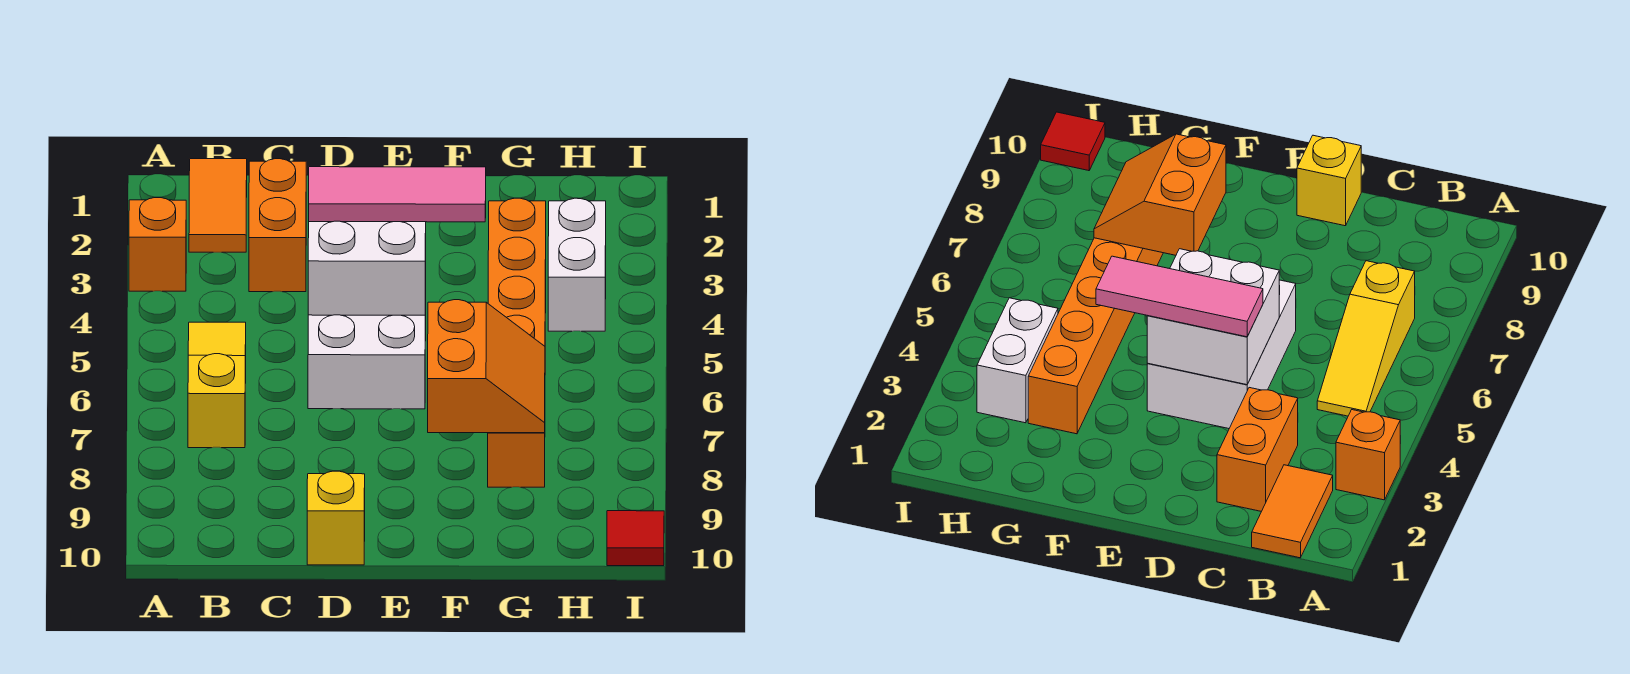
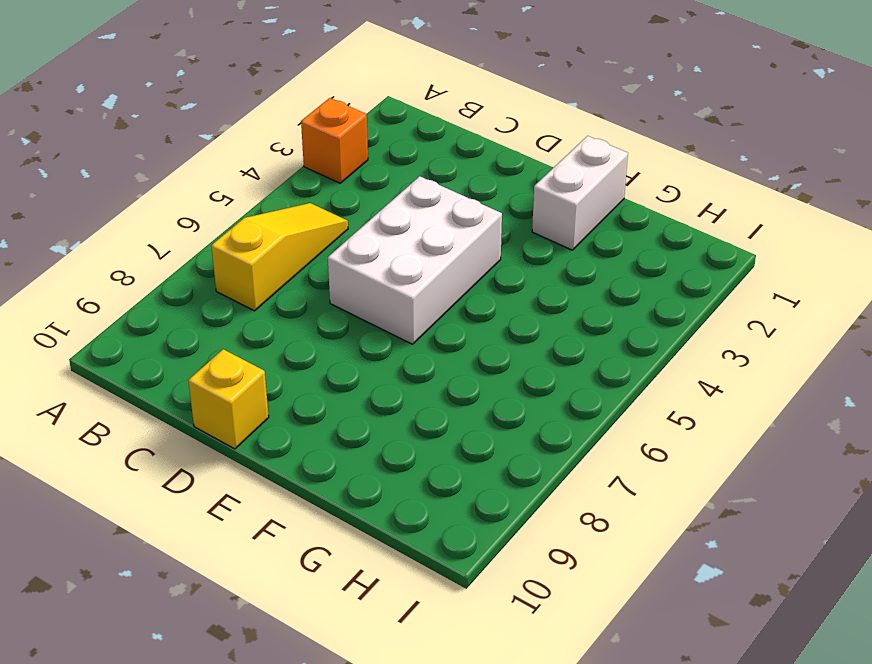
white brick F1:F2 level 1 -> white brick H3:H4 level 1
none -> orange tile B1:B2 level 1
none -> orange brick C2:C3 level 1
none -> orange brick G3:G8 level 1

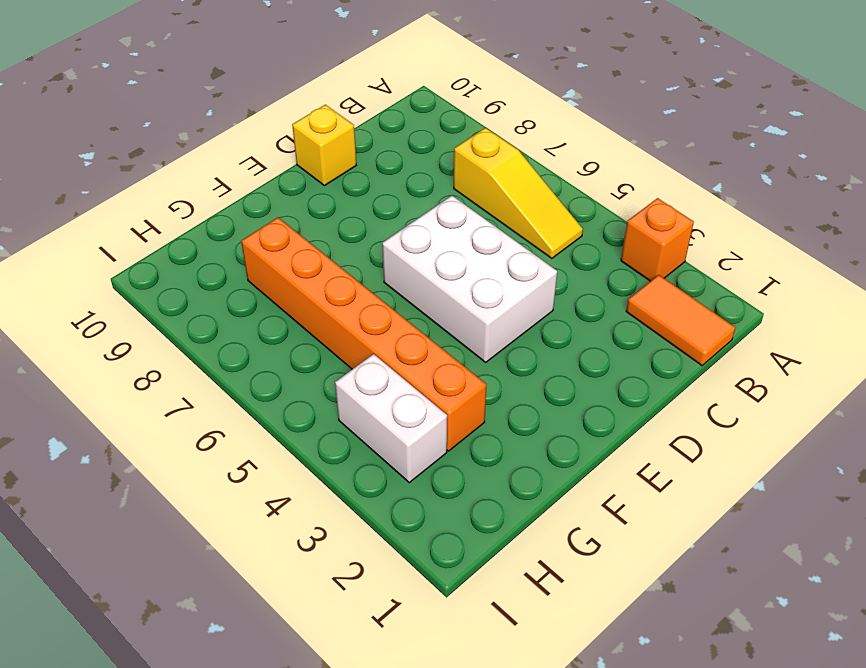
none -> orange brick C2:C3 level 1
none -> red tile I10 level 1
none -> white brick D4:E5 level 2

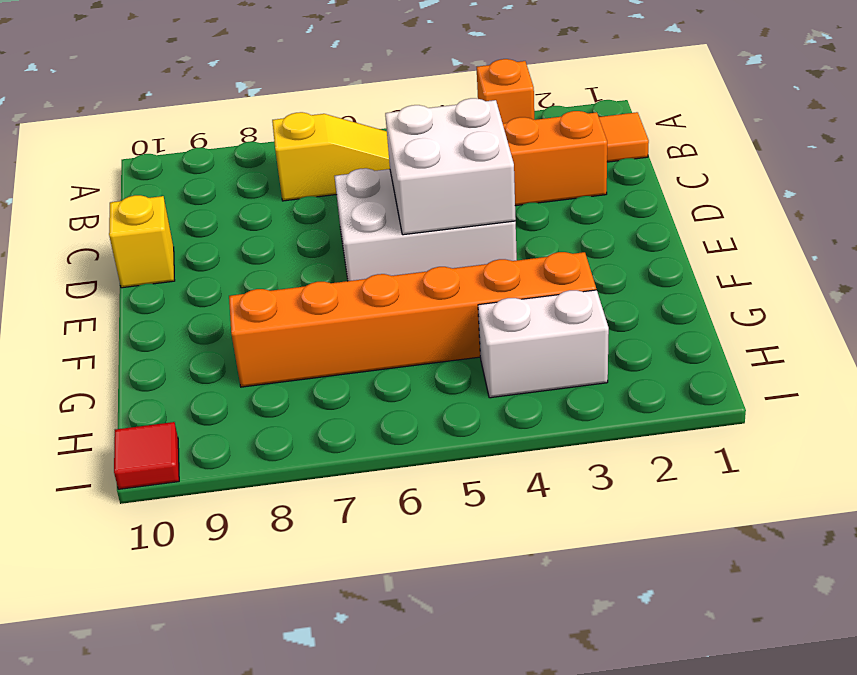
none -> orange slope F7:G8 level 2 top F
none -> pink tile D4:F4 level 3

